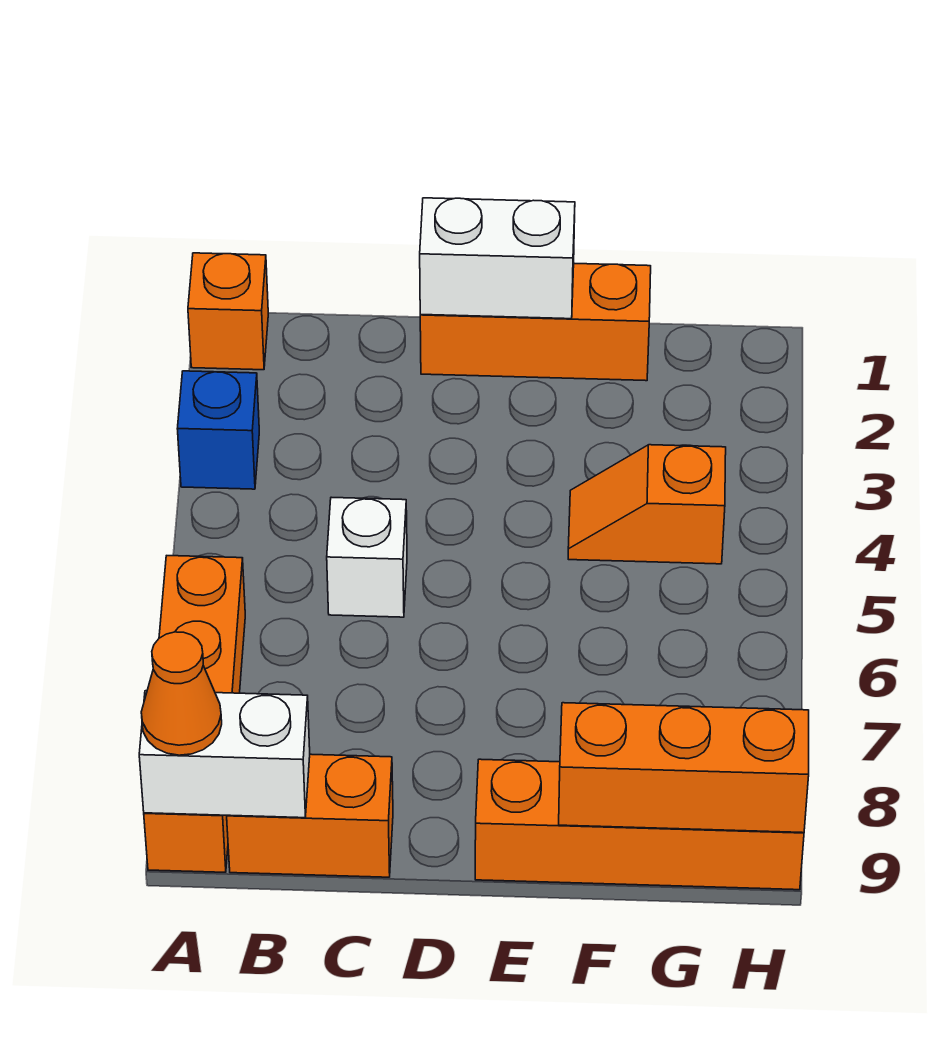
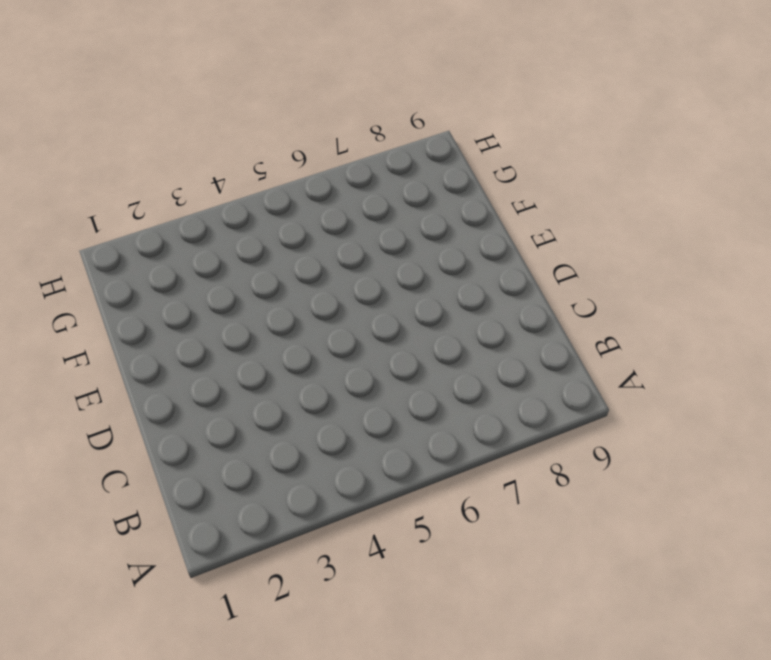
none -> orange brick A1 level 1
none -> blue brick A3 level 1
none -> orange brick A6:A9 level 1

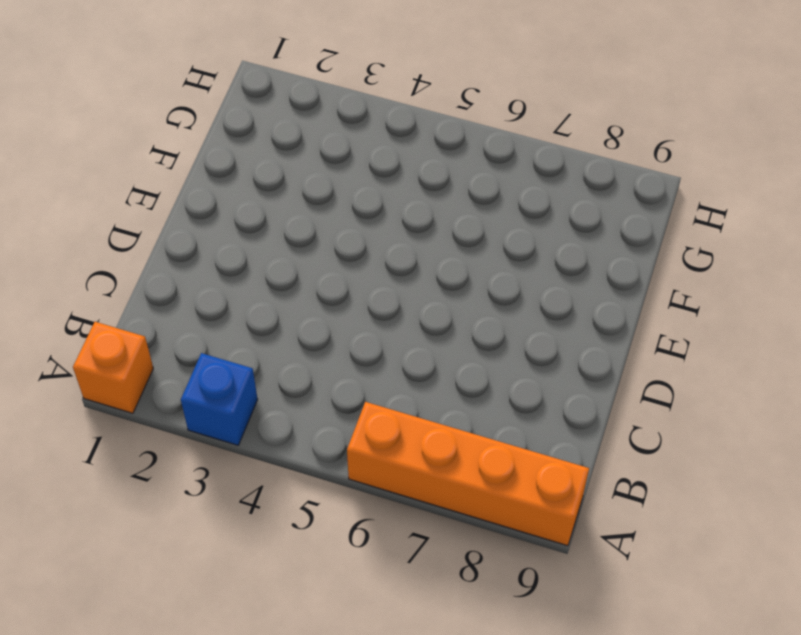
none -> orange brick B9:C9 level 1
none -> white brick C5 level 1
none -> orange brick D1:F1 level 1

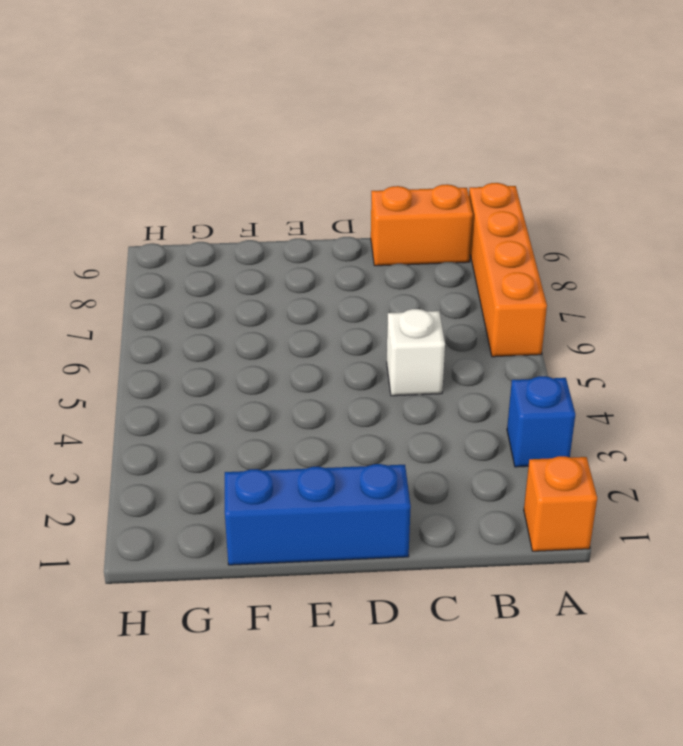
blue brick D1:F1 level 1 -> orange brick D1:F1 level 1
none -> orange brick E9:H9 level 1
none -> orange slope F4:G4 level 1 top G
none -> white brick A9:B9 level 2

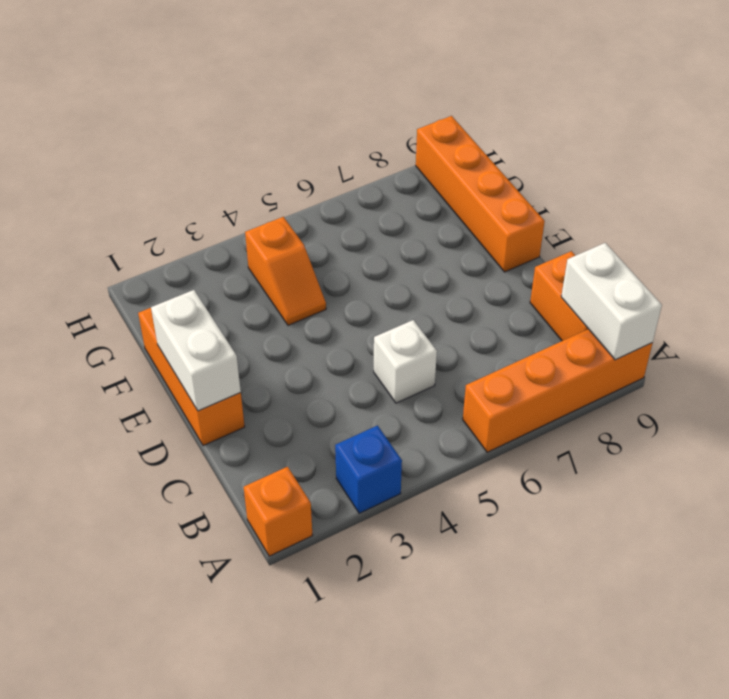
none -> orange brick F9:H9 level 2
none -> orange cone A9 level 3

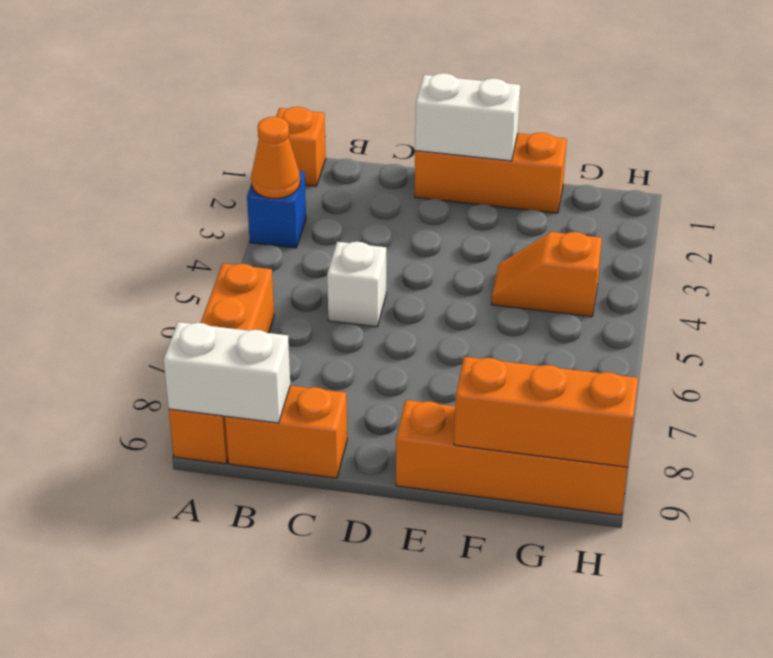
orange cone A3 level 2 -> orange cone A9 level 3

